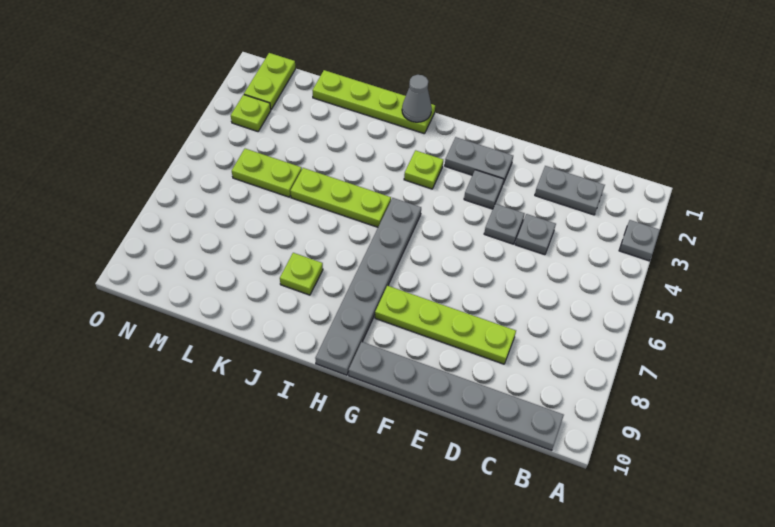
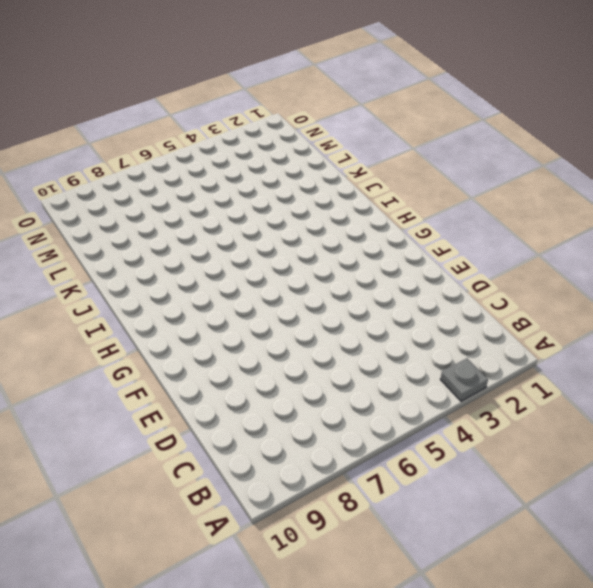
none -> grey plate B10:G10 level 1
none -> grey plate C2:D2 level 1
none -> grey plate D4 level 1

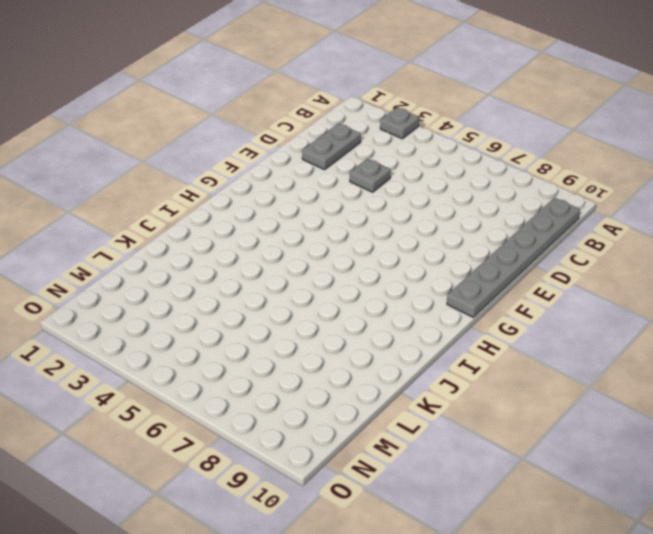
none -> lime plate D8:G8 level 1
none -> grey plate E4 level 1
none -> grey plate F2:G2 level 1

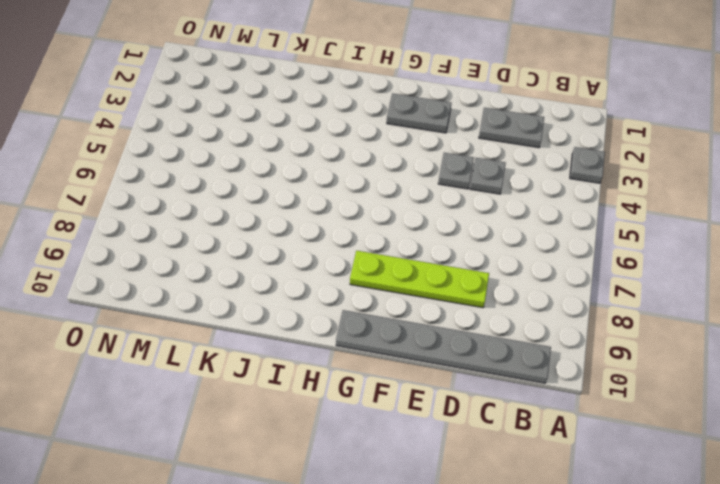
none -> grey plate F3 level 1
none -> lime plate H3 level 1
none -> grey plate H5:H10 level 1

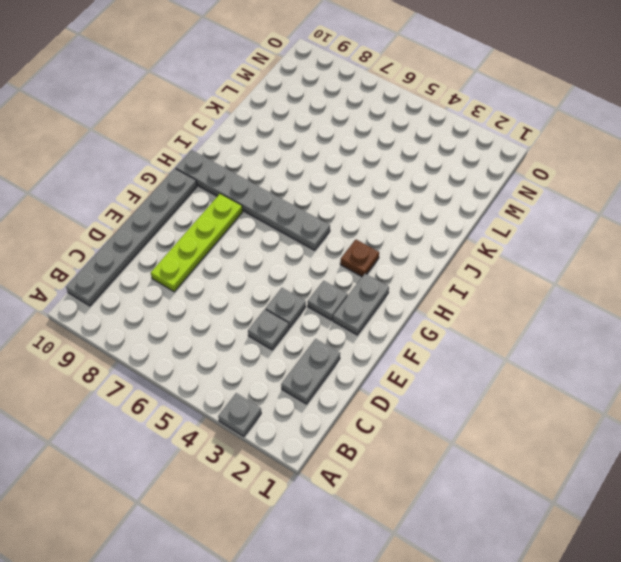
brown plate H3 level 1 -> lime plate H3 level 1
none -> lime plate I1:L1 level 1
none -> lime plate I5:K5 level 1
none -> lime plate J8 level 1

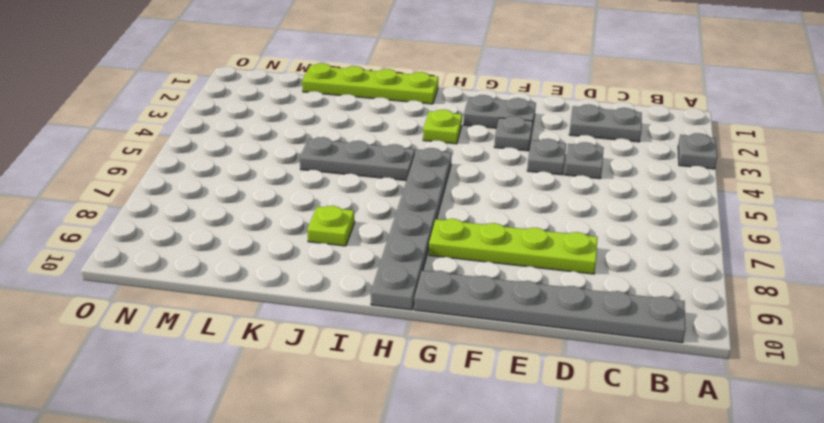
grey plate I5:K5 level 1 -> lime plate I5:K5 level 1
none -> lime plate L5:M5 level 1
none -> lime plate N1:N2 level 1
none -> lime plate N3 level 1

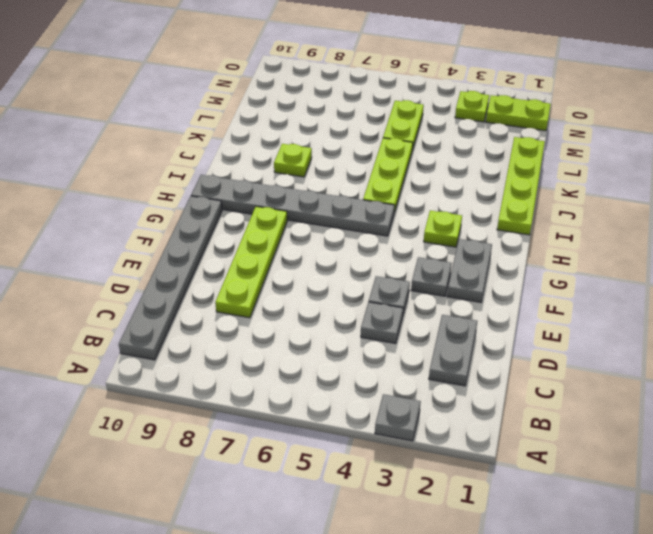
none -> grey cone I1 level 2

